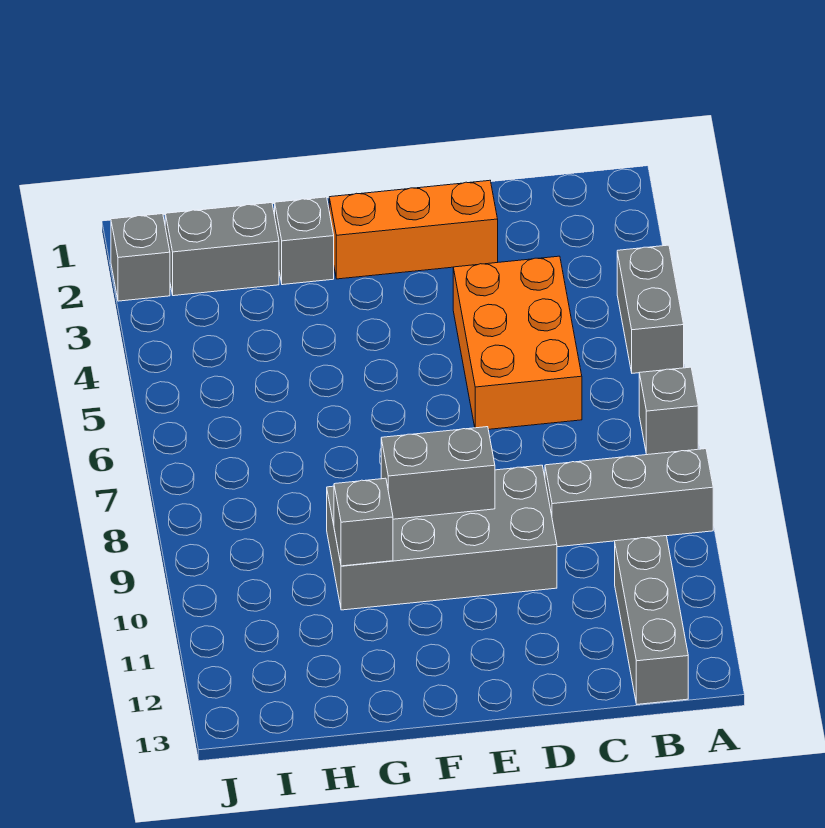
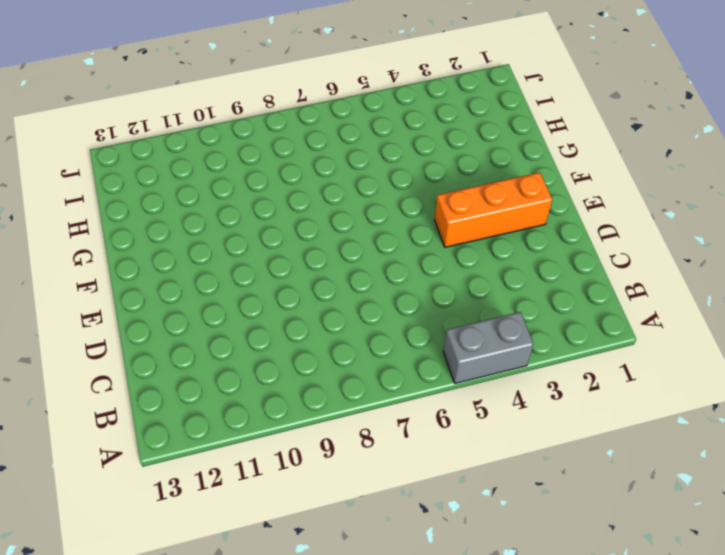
orange brick E2:E4 level 1 -> orange brick D2:F2 level 1
none -> grey brick A7 level 1
none -> grey brick A9:C9 level 1
none -> grey brick B11:B13 level 1

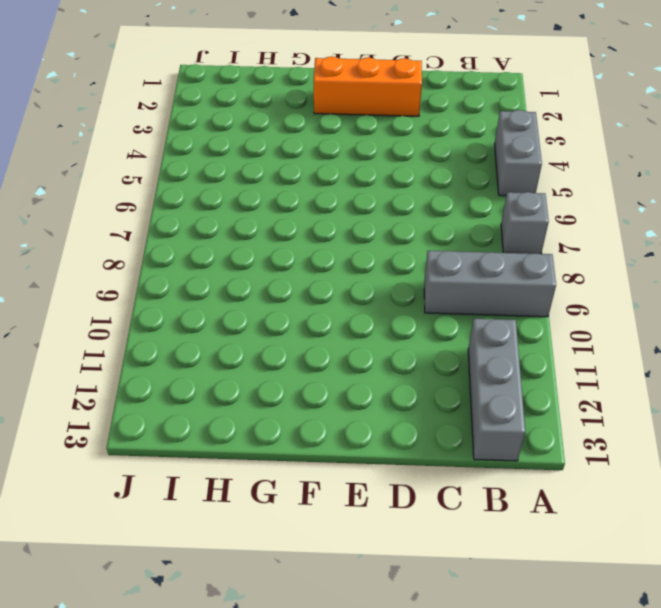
none -> orange brick C4:D6 level 1
none -> grey brick D9:G10 level 1
none -> grey brick G2 level 1

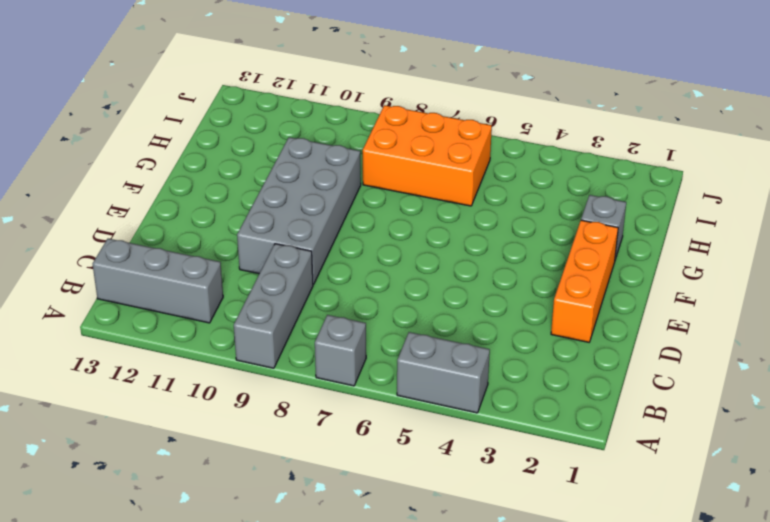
orange brick H6:I8 level 1 -> orange brick C4:D6 level 1
none -> grey brick H2:I2 level 1
none -> grey brick J2 level 1
none -> grey brick E9:F9 level 2

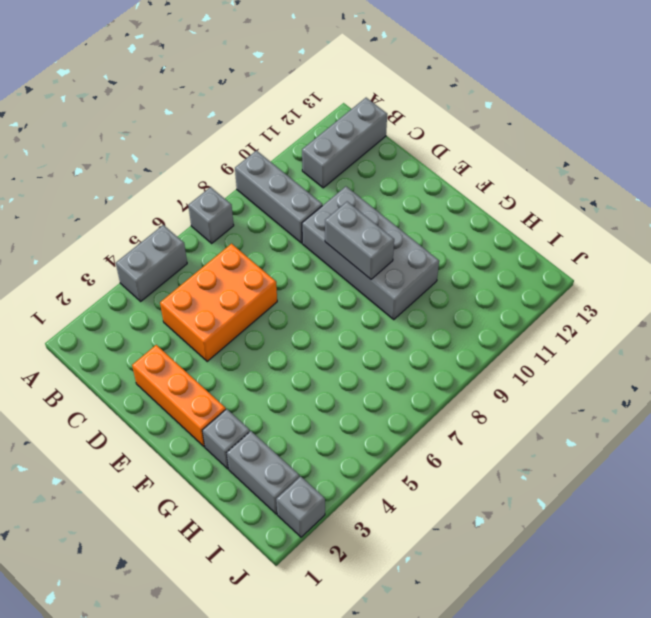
none -> grey brick G10 level 2

